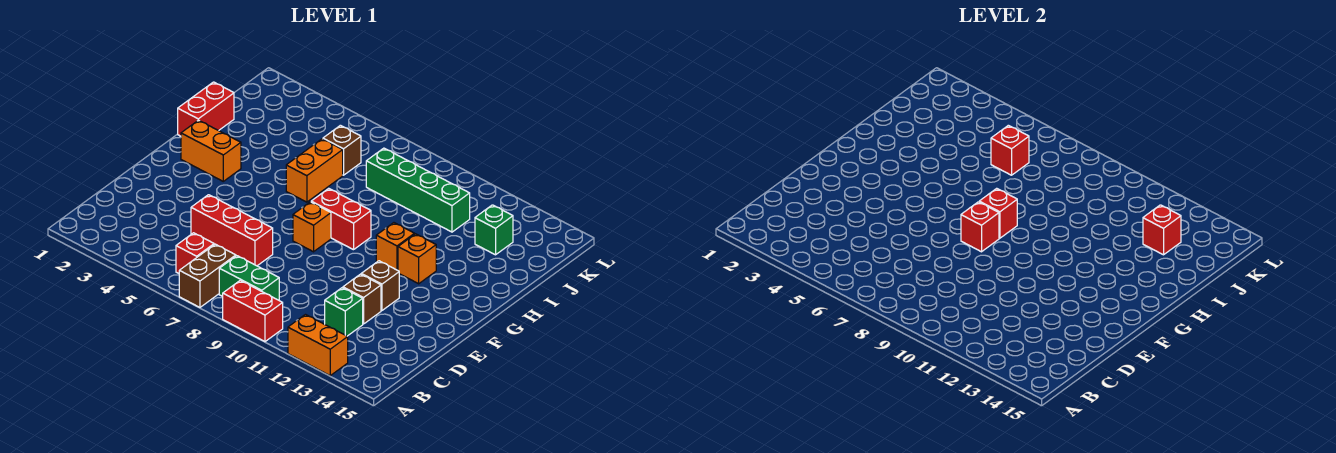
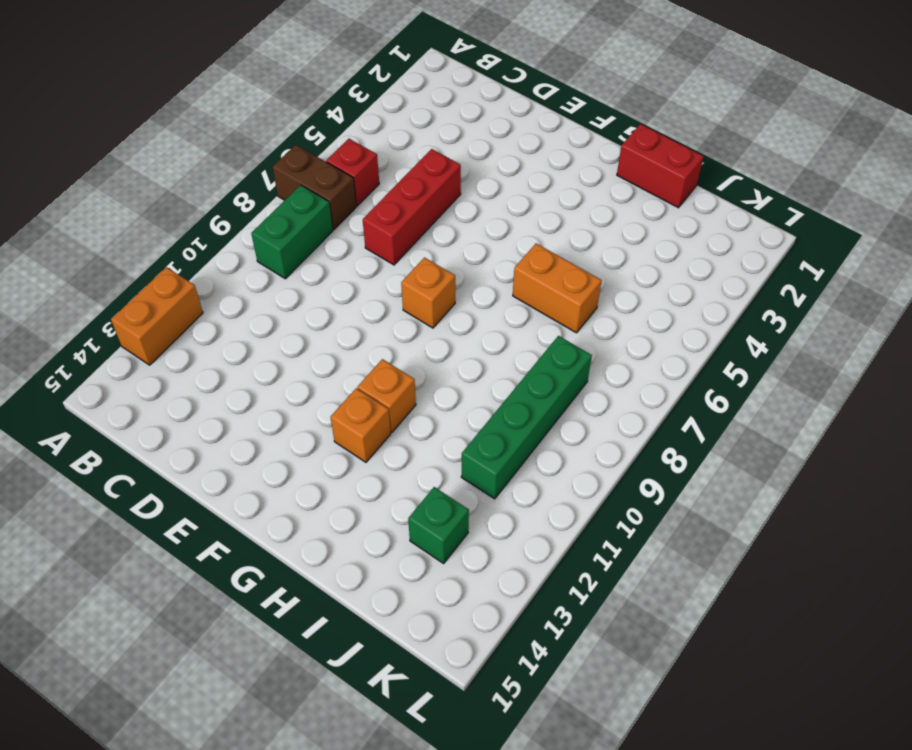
none -> red brick A9:A10 level 1
none -> green brick C12 level 1
none -> brown brick D12 level 1

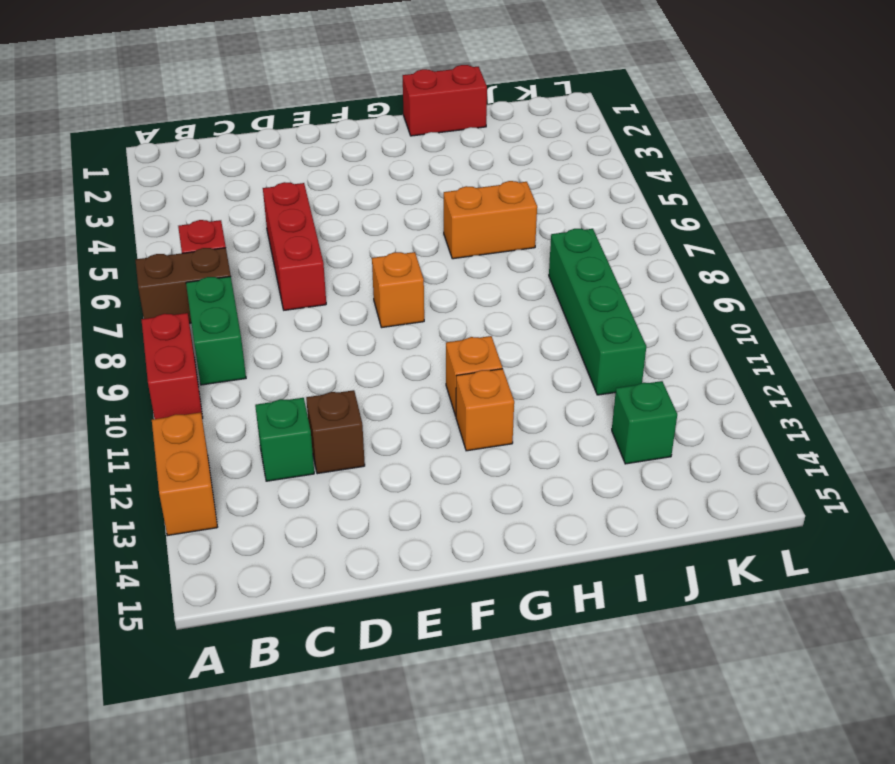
none -> brown brick E12 level 1
none -> orange brick G2:G3 level 1
none -> red brick G8:G9 level 1

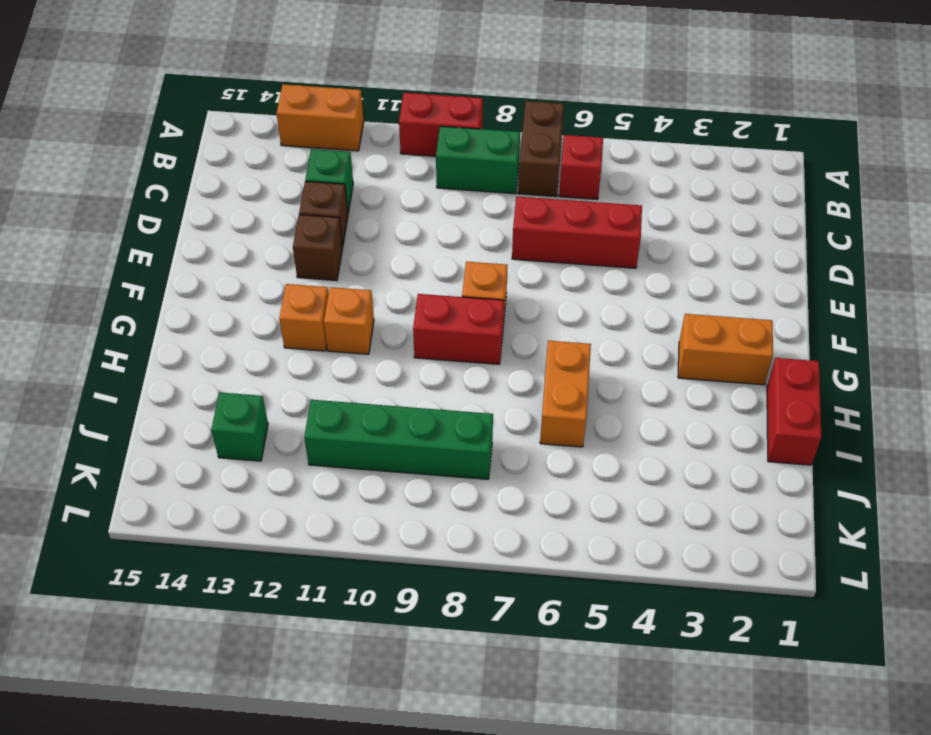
none -> brown brick J6 level 1
none -> red brick F8 level 2
none -> red brick G8 level 2

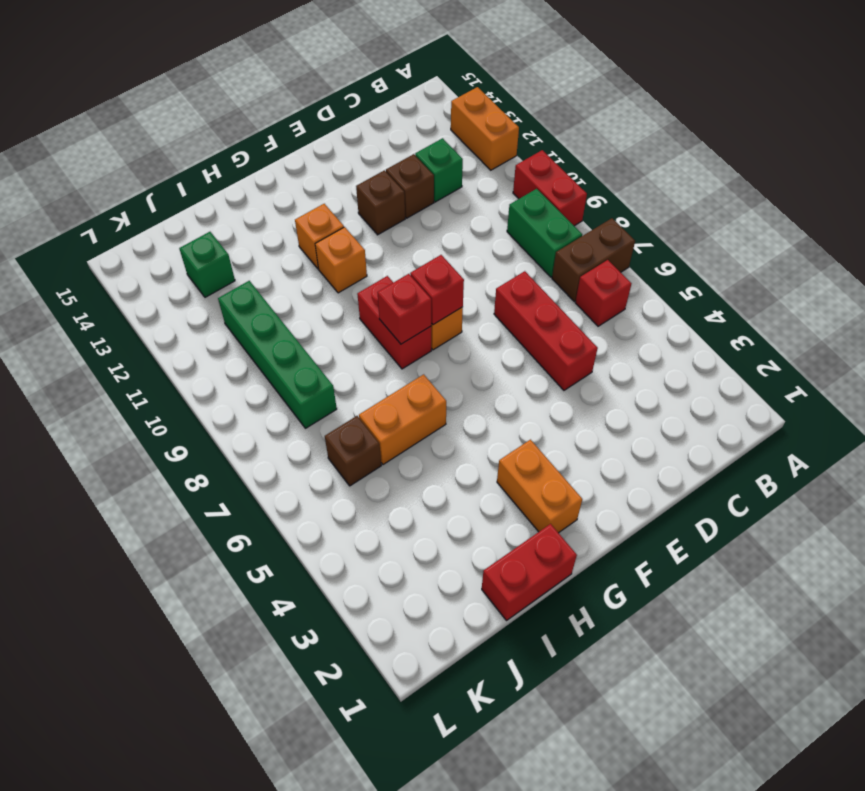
none -> red brick J6 level 2
none -> red brick J13 level 2

